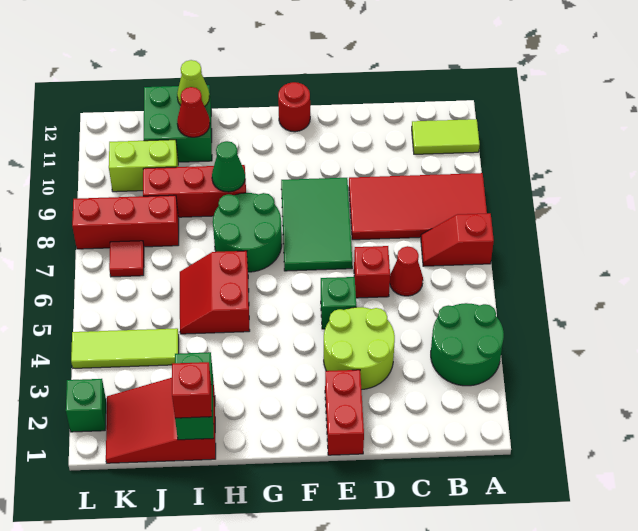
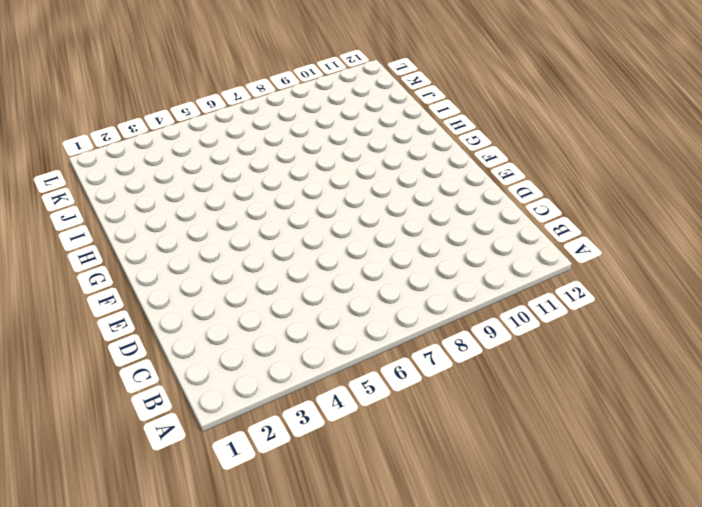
none -> green round brick A3:B4 level 1
none -> red slope A7:B7 level 1 top A
none -> red tile A8:D9 level 1

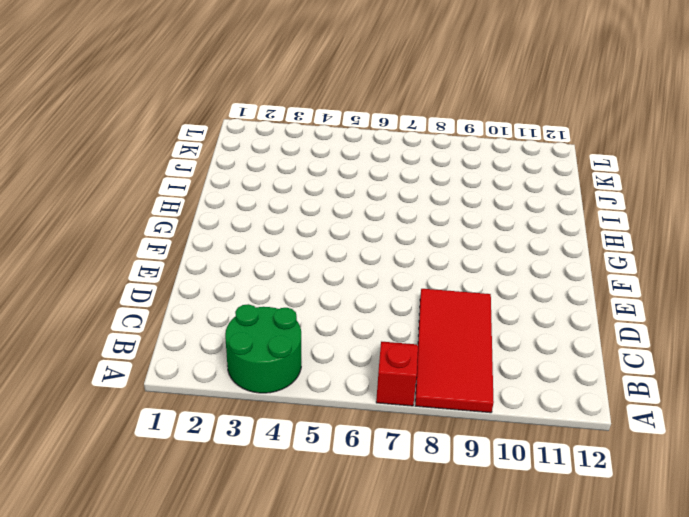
none -> lime tile A11:B11 level 1
none -> red cone C6 level 1
none -> lime round brick D3:E4 level 1

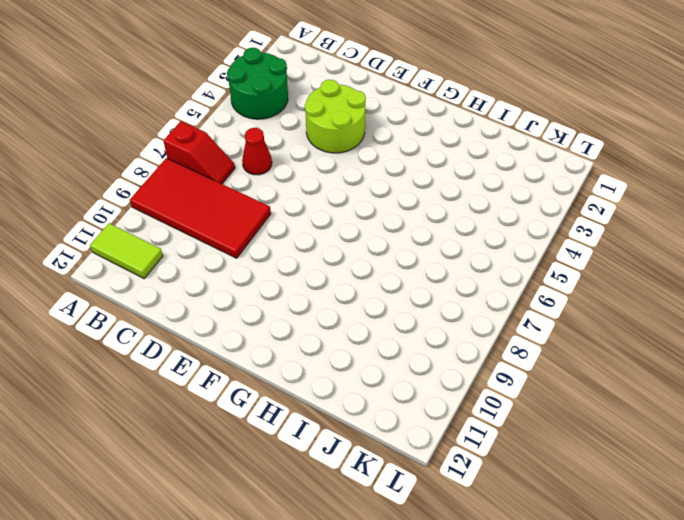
none -> red brick D6 level 1
none -> red brick E1:E2 level 1
none -> green brick E5 level 1

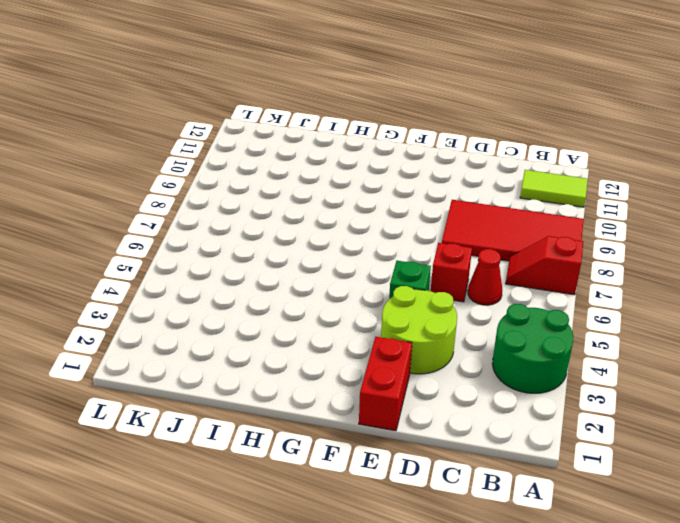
none -> green tile E7:F9 level 1
none -> red round brick F12 level 1
none -> green round brick G7:H8 level 1

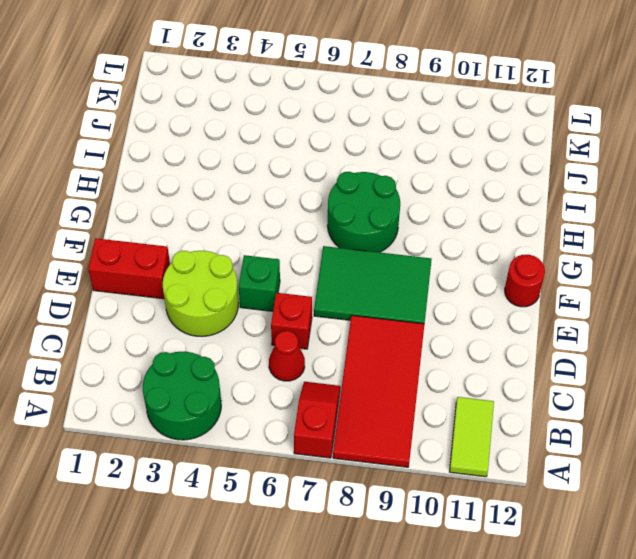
none -> red slope H5:I6 level 1 top H
none -> red brick H9:J9 level 1
none -> red slope I1:K2 level 1 top I

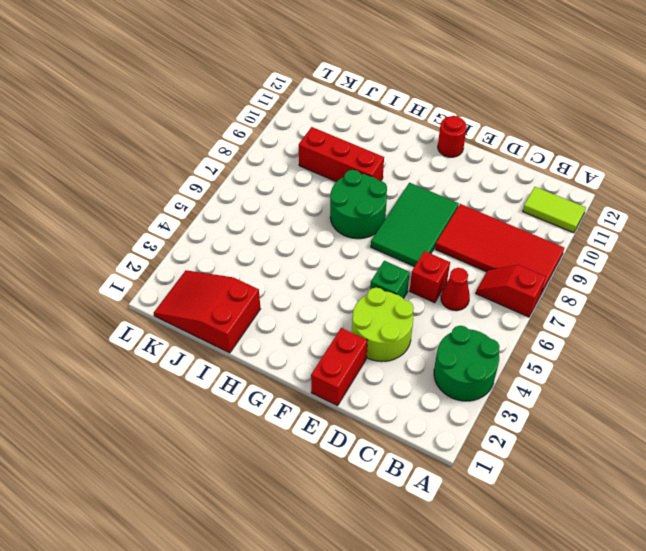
none -> red slope H5:I6 level 1 top H
none -> green brick I11:J12 level 1
none -> lime tile J4:L4 level 1

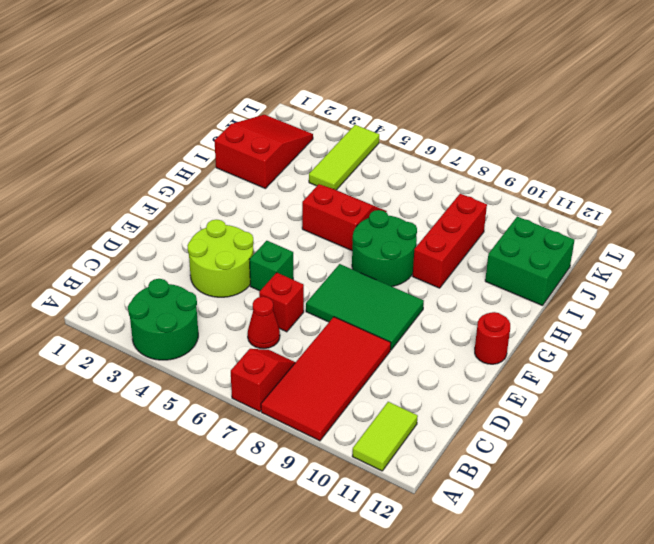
none -> red brick E1:E2 level 1
none -> red brick J8:L8 level 1
none -> lime brick J10:K10 level 1

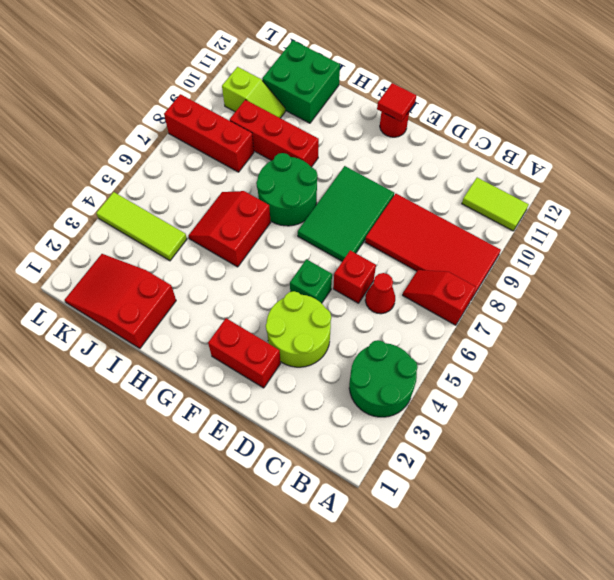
red brick E2:F2 level 1 -> red brick E1:E2 level 1
red tile F12 level 2 -> red tile K7 level 1
lime slope J10:K10 level 1 top K -> lime brick J10:K10 level 1
none -> green brick L2 level 1
none -> green cone H9 level 2
none -> green brick I1:I2 level 2

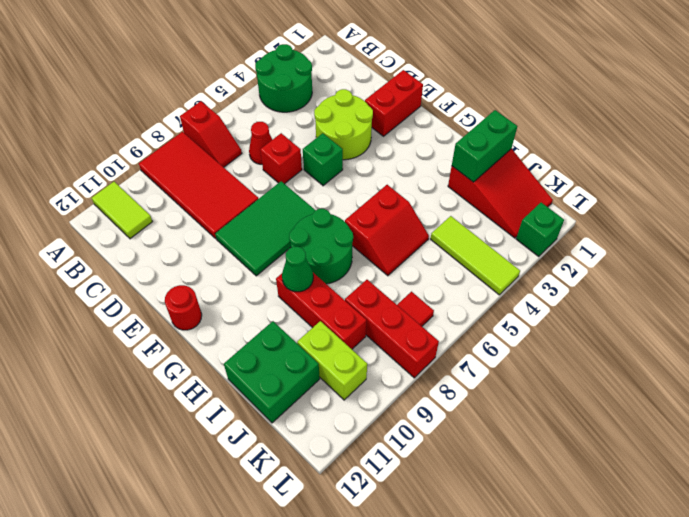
none -> red cone I11 level 2
none -> lime cone I12 level 2
none -> red brick I1 level 3

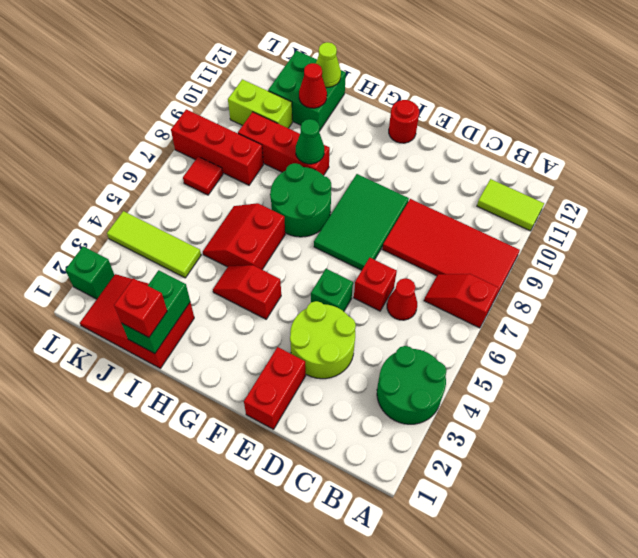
red slope G4:H4 level 1 top G -> none

